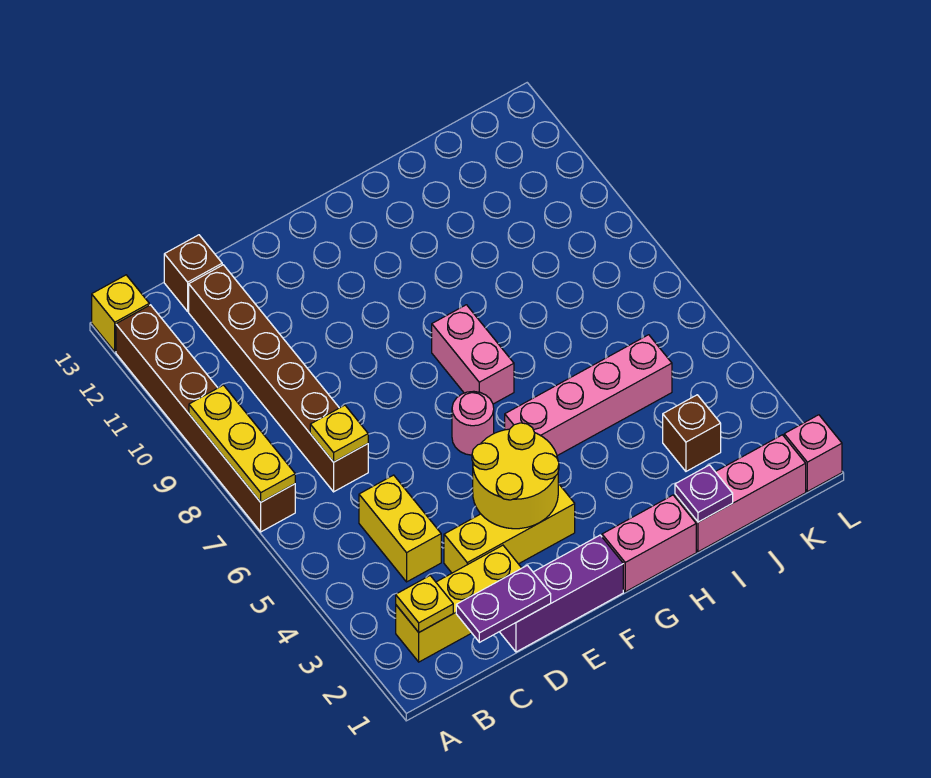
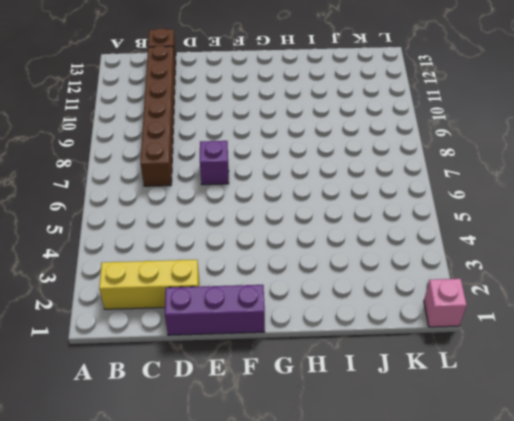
purple brick E7 level 1 -> none
none -> brown brick A7:A12 level 1
none -> yellow brick A13 level 1
none -> yellow brick C4:C5 level 1

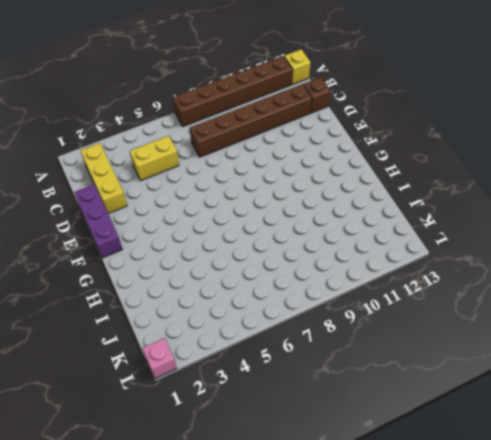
none -> yellow brick D3:F3 level 1
none -> pink round brick F6 level 1
none -> pink brick G1:H1 level 1

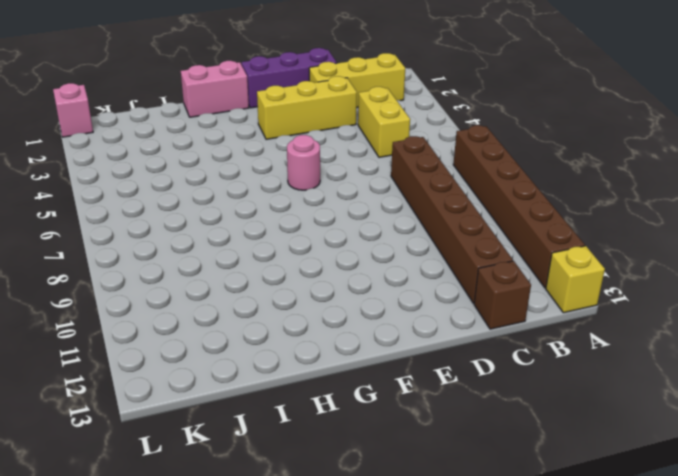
none -> pink brick G5:J5 level 1
none -> pink brick G7:G8 level 1
none -> pink brick I1:K1 level 1

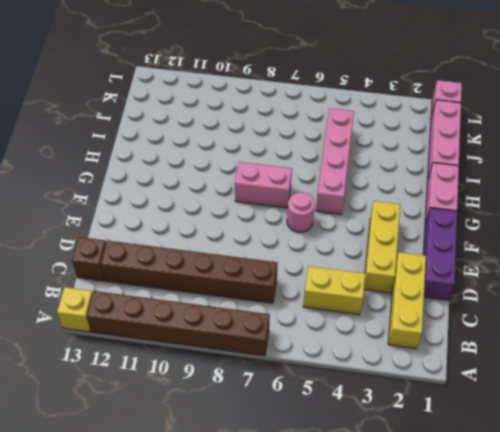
none -> brown brick J3 level 1
none -> yellow plate A7:A9 level 2
none -> yellow plate B2 level 2

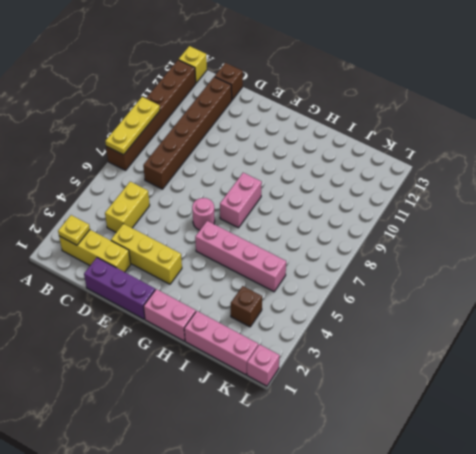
none -> purple plate C1:D1 level 2
none -> yellow plate C7 level 2
none -> yellow round brick E3:F4 level 2

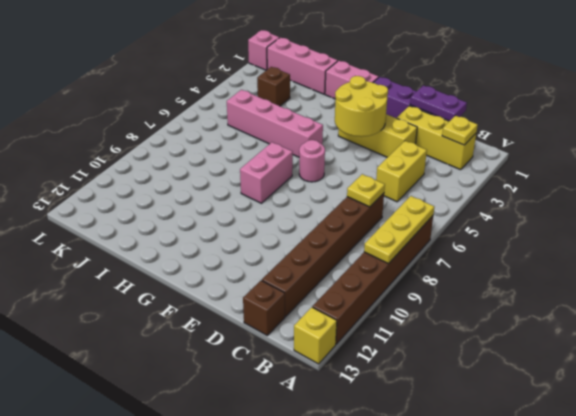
none -> purple plate I1 level 2

